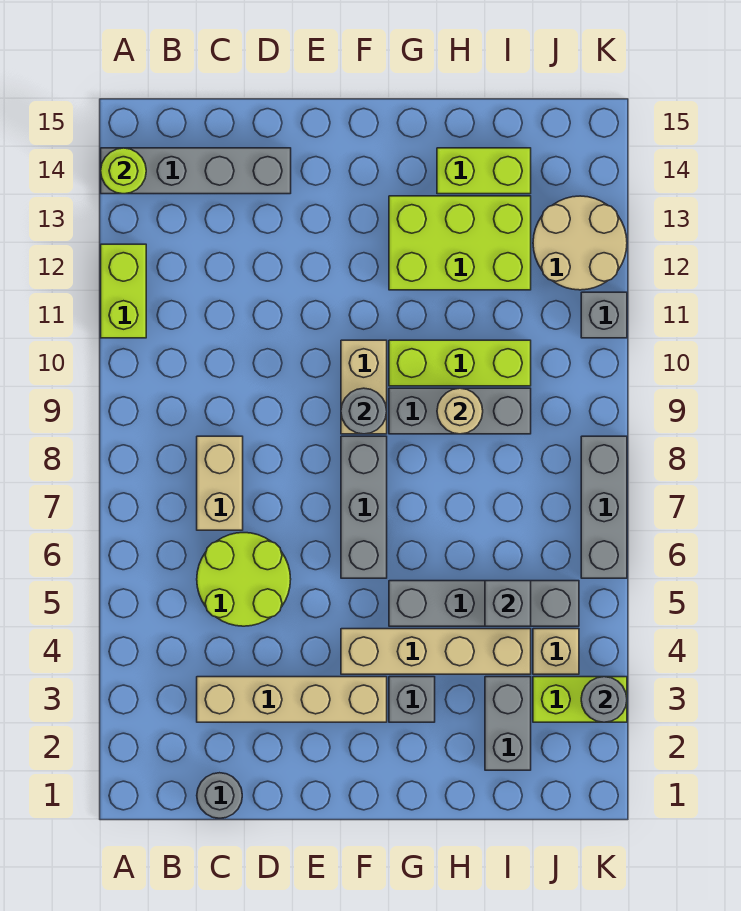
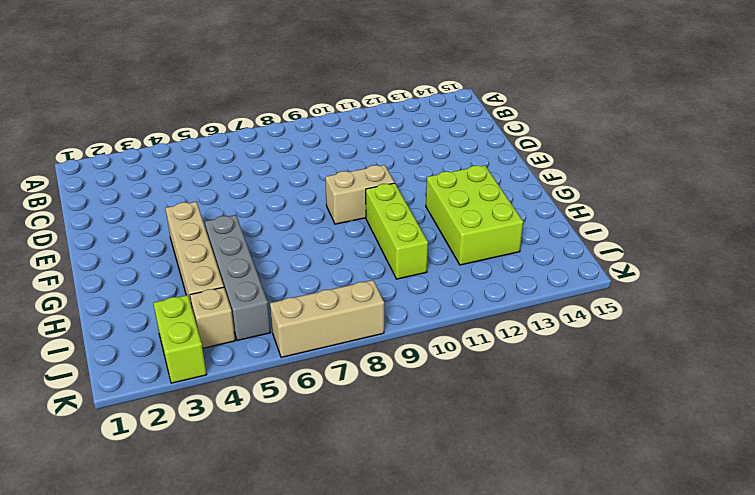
tan brick K6:K8 level 1 -> grey brick K6:K8 level 1
none -> lime brick A11:A12 level 1
none -> grey brick A14:D14 level 1
none -> grey round brick C1 level 1

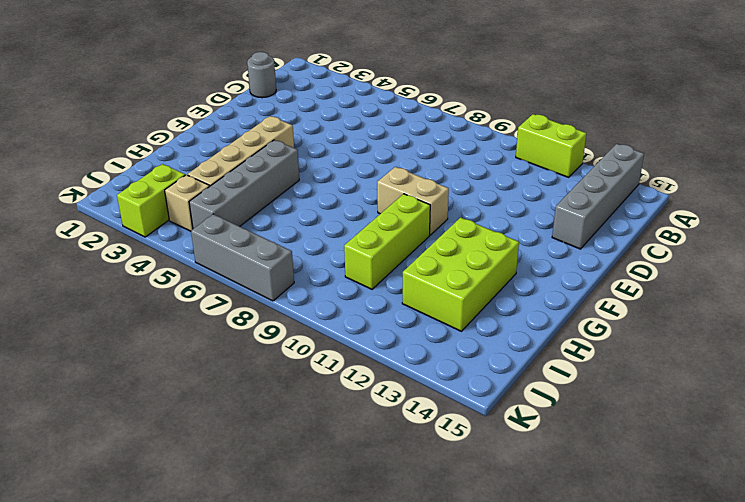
none -> tan brick C3:F3 level 1
none -> lime round brick C5:D6 level 1
none -> tan brick C7:C8 level 1

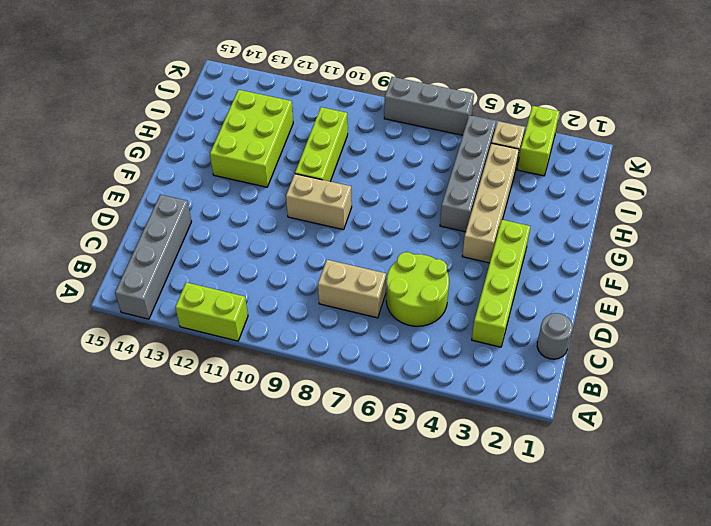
lime brick C3:F3 level 1 -> tan brick C3:F3 level 1
none -> grey brick F6:F8 level 1
none -> grey brick G3 level 1
none -> grey brick G9:I9 level 1

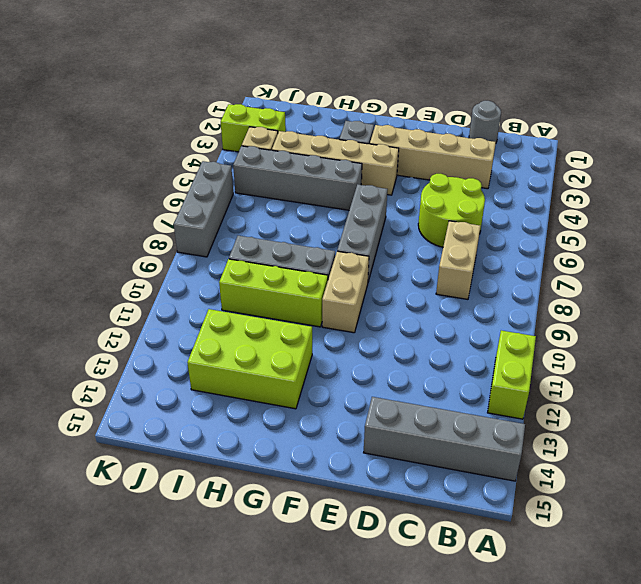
none -> lime brick H14:I14 level 1
none -> grey brick I2:I3 level 1
none -> tan round brick J12:K13 level 1

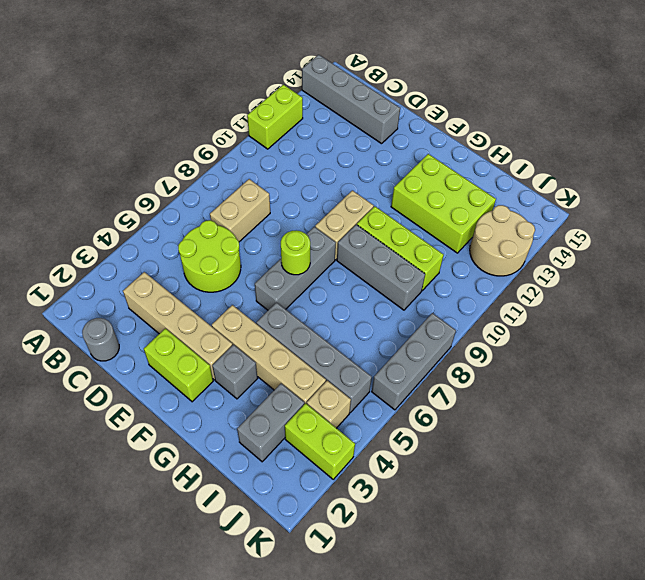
lime brick E2:F2 level 1 -> lime brick H14:I14 level 1
lime round brick F7 level 2 -> lime round brick A14 level 2
none -> grey brick K11 level 1
none -> grey round brick F9 level 2
none -> tan round brick H9 level 2

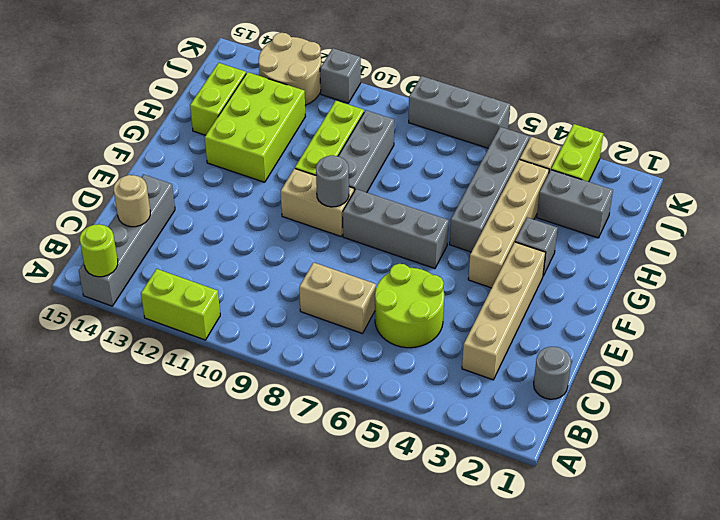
tan round brick C14 level 2 -> tan round brick H9 level 2
none -> grey brick I5 level 2
none -> grey round brick K3 level 2

